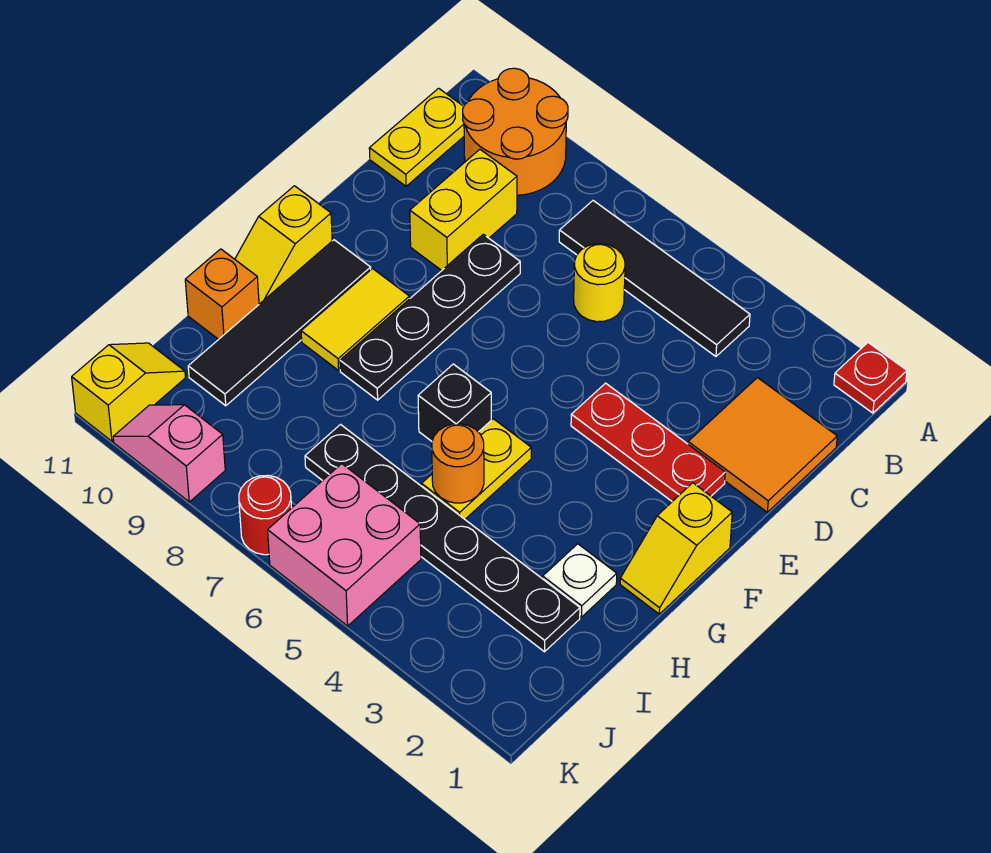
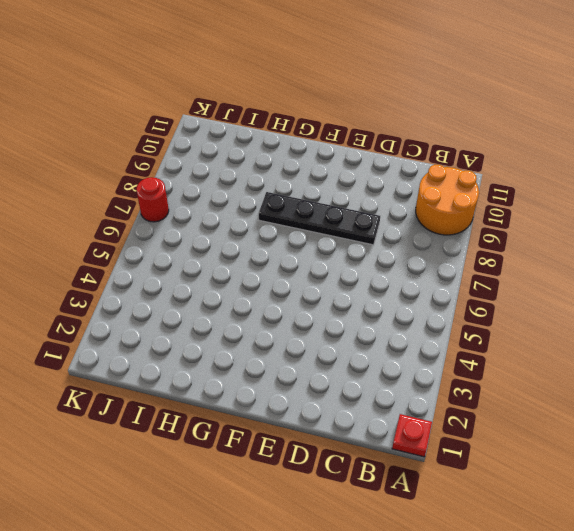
none -> black tile B4:B7 level 1
none -> yellow plate B11:C11 level 1
none -> orange tile C1:D2 level 1

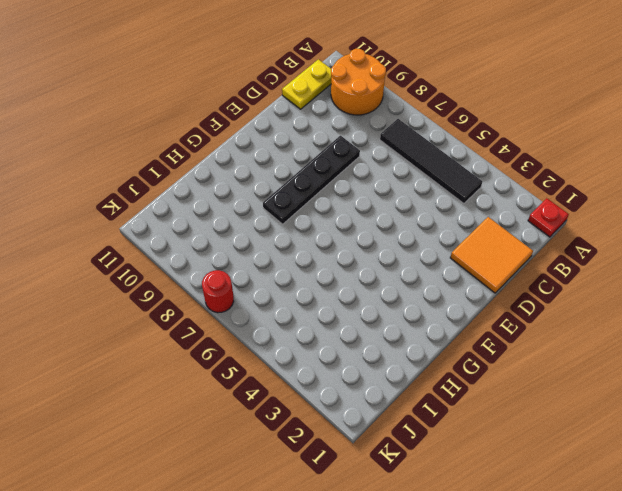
none -> yellow round brick C6 level 1
none -> yellow brick C9:D9 level 1
none -> red plate E2:E4 level 1

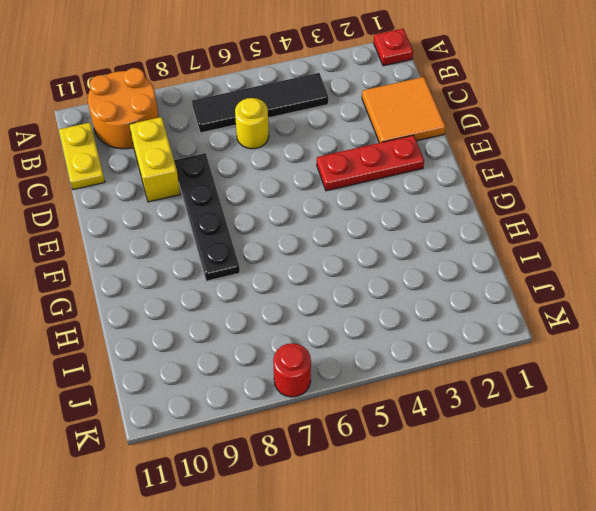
none -> yellow slope F1:G1 level 1 top F
none -> yellow tile F9:G9 level 1
none -> black tile F10:I10 level 1

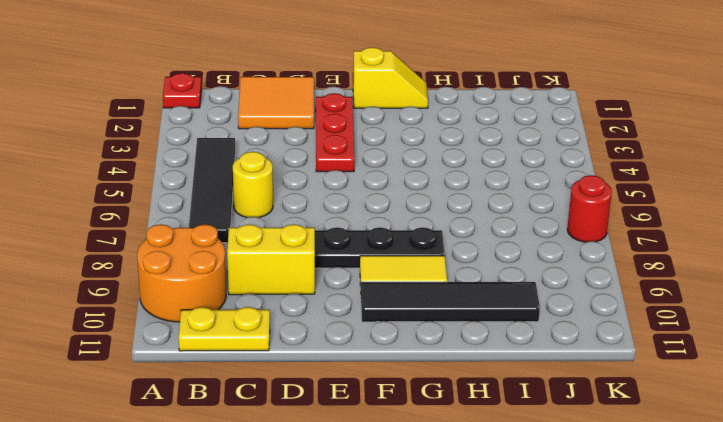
none -> yellow slope F11:G11 level 1 top F
none -> yellow plate G5:H5 level 1
none -> black brick G6 level 1

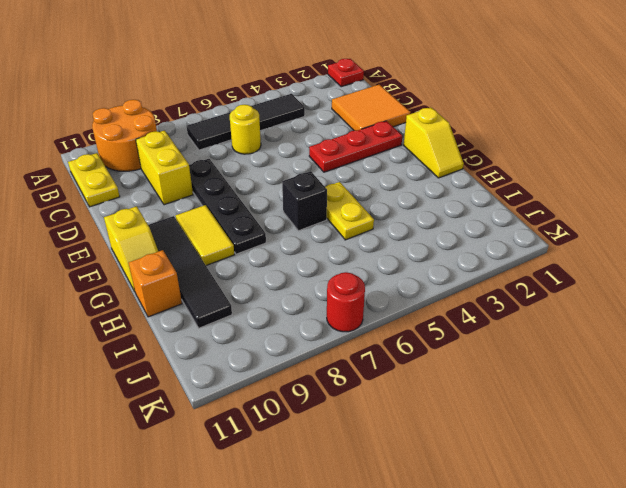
none -> white plate H2 level 1
none -> black plate I2:I7 level 1
none -> pink brick J5:K6 level 1

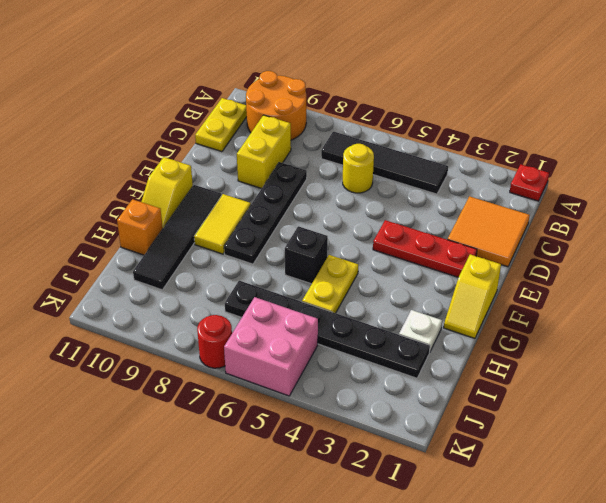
none -> yellow slope J11:K11 level 1 top K
none -> pink slope K9:K10 level 1 top 9
none -> orange round brick H5 level 2

